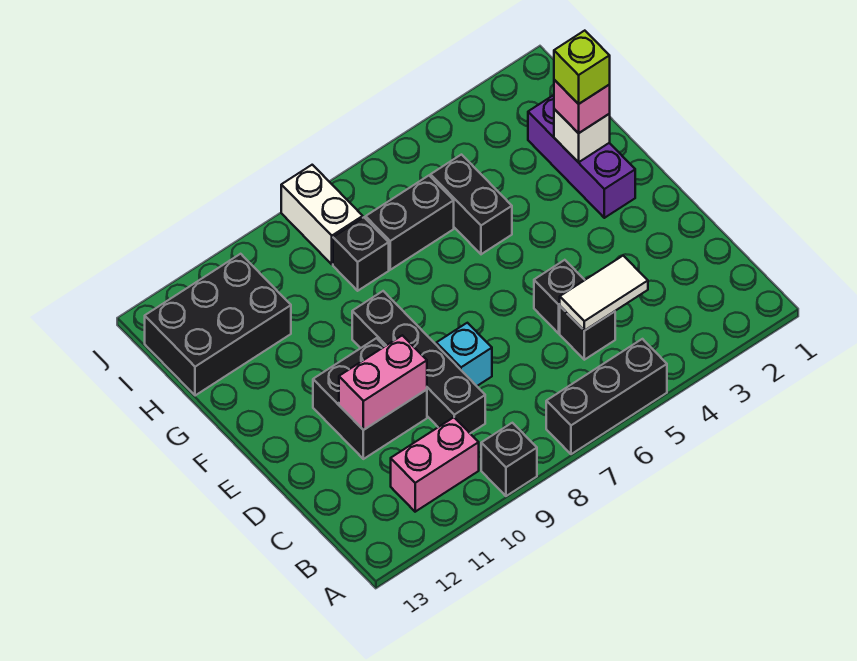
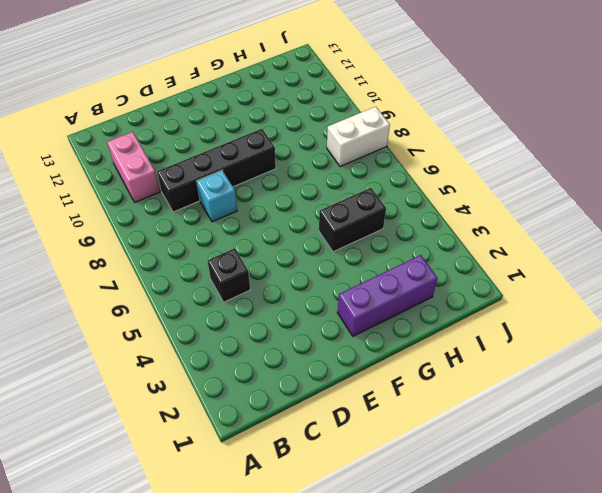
none -> black brick A5:A7 level 1
none -> black brick A9 level 1
none -> black brick D5 level 1

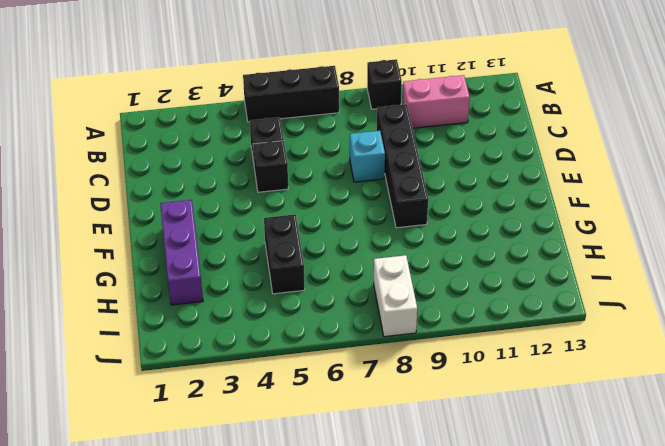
none -> black brick D10:E11 level 1
none -> black brick H6:H7 level 1
none -> black brick H8 level 1

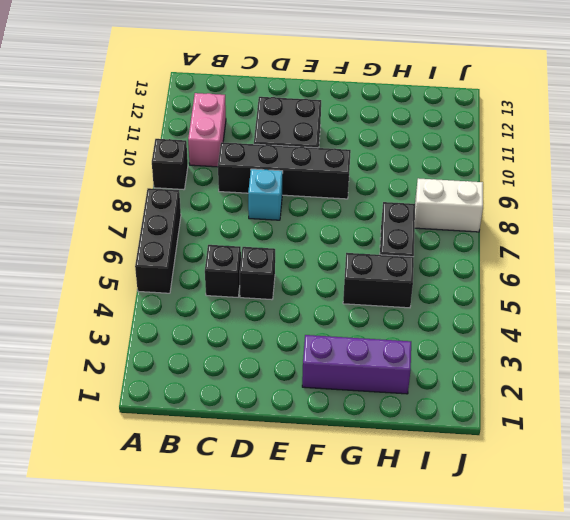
none -> black brick H8 level 1
none -> black brick H11:I13 level 1
none -> white tile C4:C5 level 2

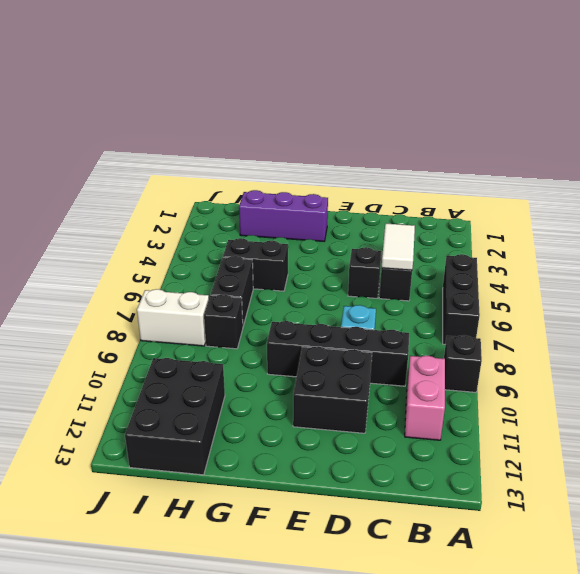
none -> pink brick D10:D11 level 2
none -> white brick G2 level 2
none -> pink brick G2 level 3

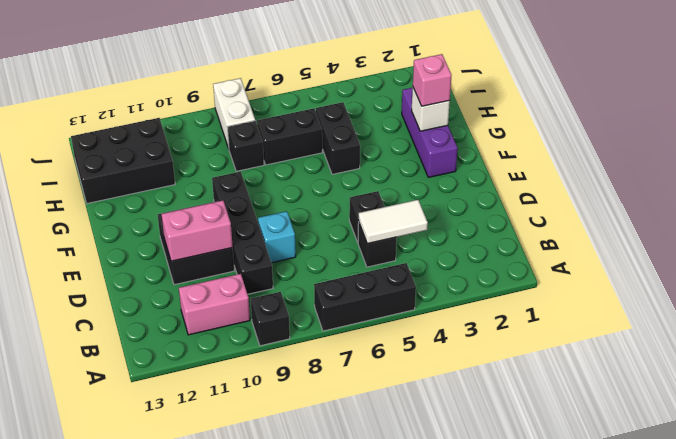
none -> lime brick G2 level 4

